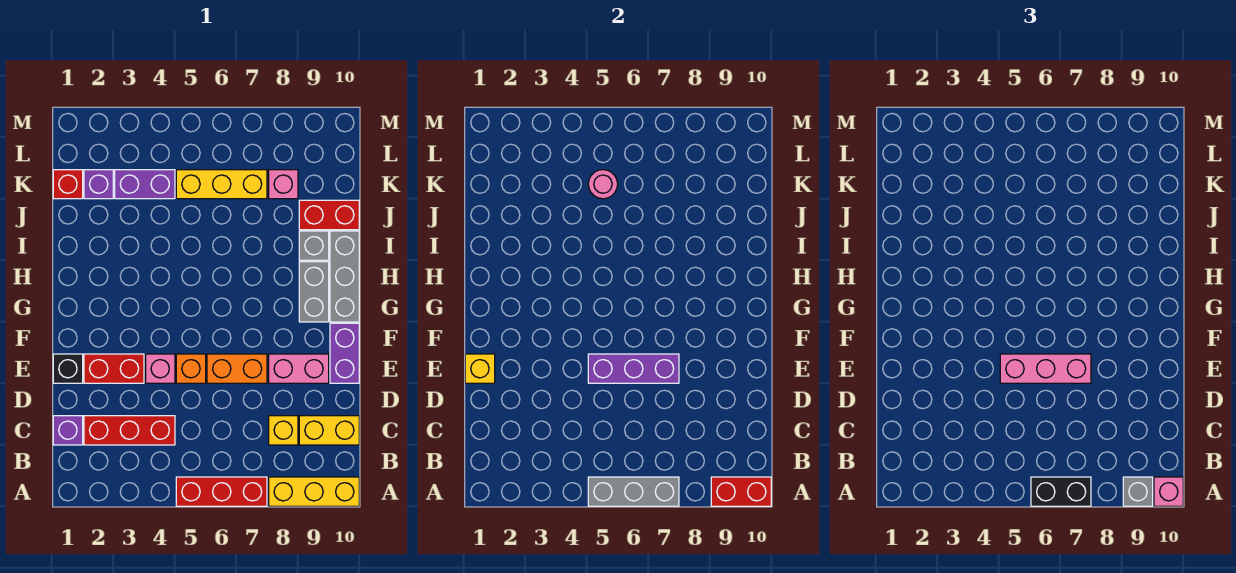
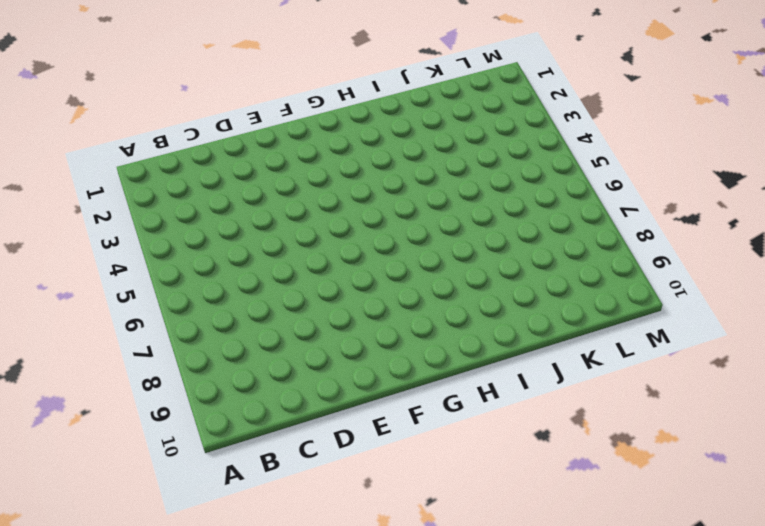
none -> red brick A5:A7 level 1
none -> yellow brick A8:A10 level 1
none -> purple brick C1 level 1
none -> red brick C2:C4 level 1

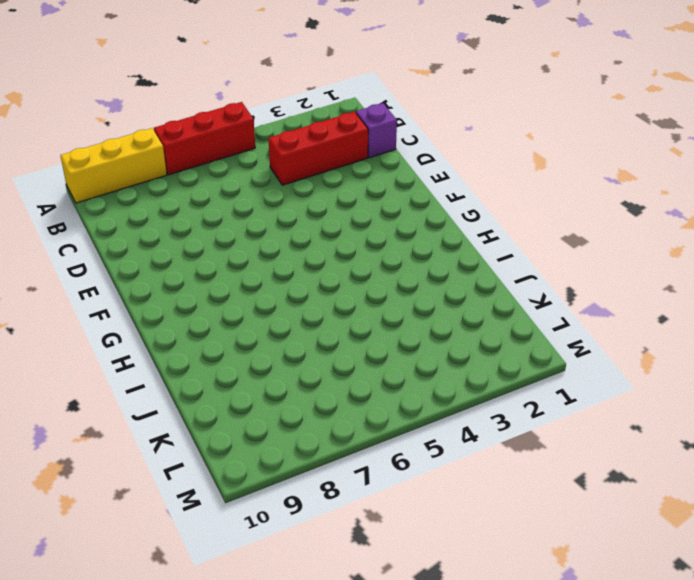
none -> yellow brick C8 level 1
none -> yellow brick C9:C10 level 1
none -> black brick E1 level 1
none -> red brick E2:E3 level 1

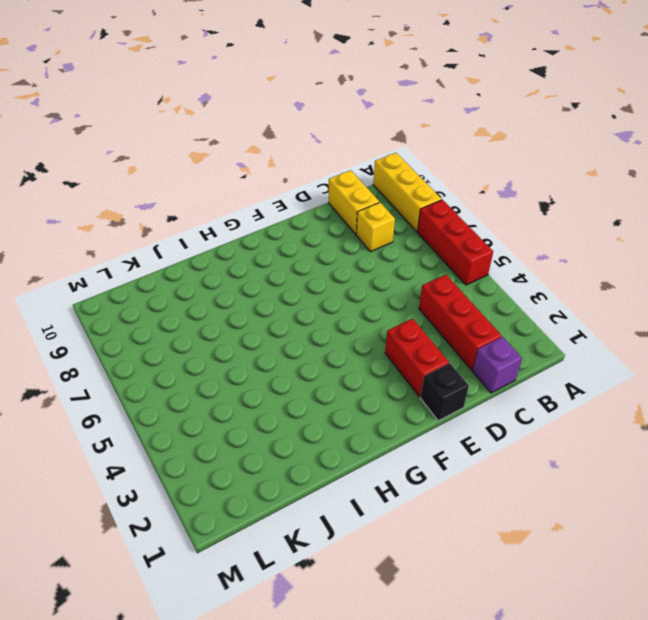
none -> pink brick E4 level 1
none -> orange brick E5 level 1
none -> orange brick E6:E7 level 1
none -> pink brick E8:E9 level 1

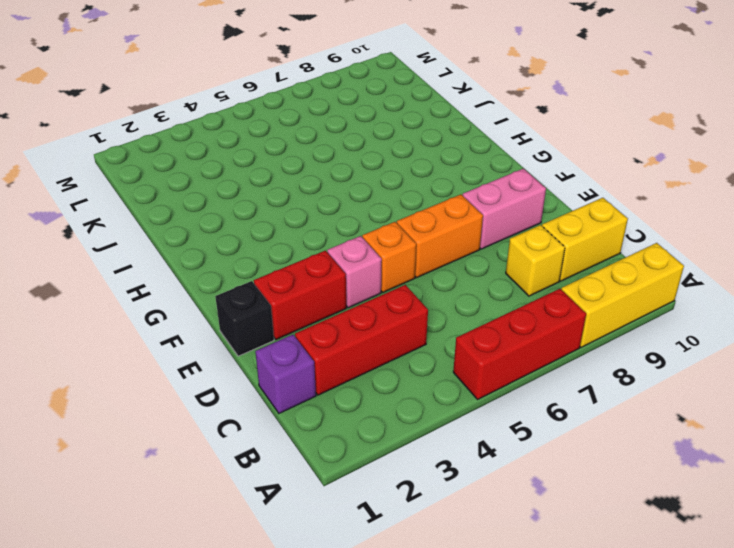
none -> purple brick E10:F10 level 1
none -> grey brick G9:H9 level 1
none -> grey brick G10:I10 level 1
none -> grey brick I9 level 1

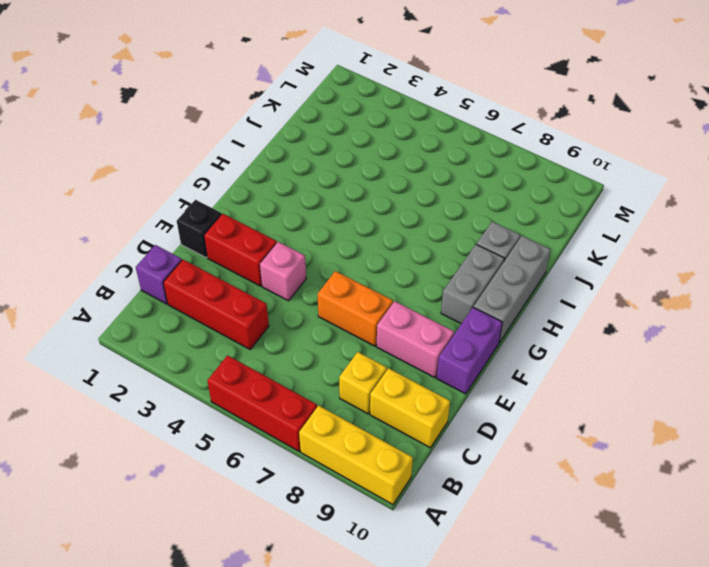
none -> orange brick E5 level 1
none -> red brick J9:J10 level 1
none -> red brick K1 level 1
none -> purple brick K2 level 1

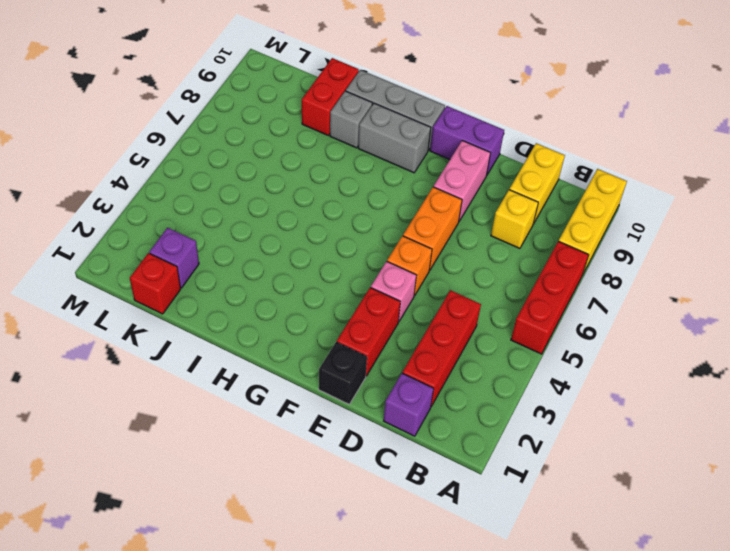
none -> purple brick K3:K4 level 1
none -> yellow brick K5:K7 level 1
none -> pink brick K8 level 1
none -> grey brick A5:A7 level 2

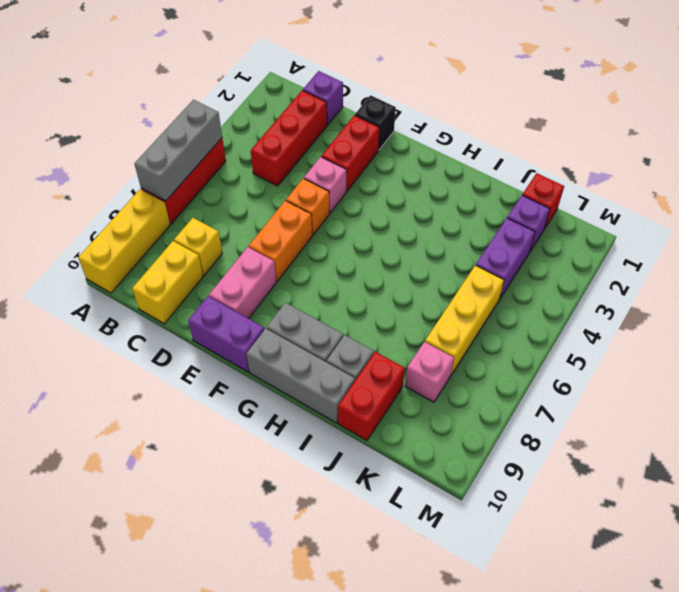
none -> red brick A9:A10 level 2
none -> yellow brick E1 level 2
none -> purple brick E5:E7 level 2
none -> pink round brick K5 level 2

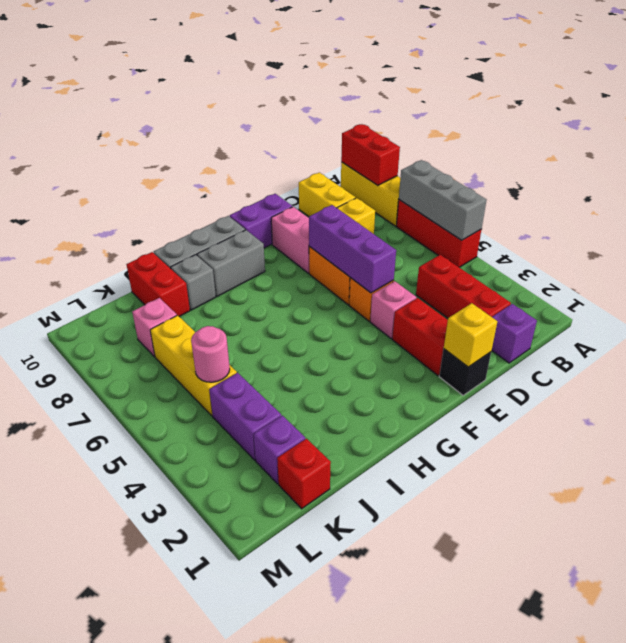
none -> black brick A6:A7 level 3
none -> grey brick A9 level 3
none -> pink brick A10 level 3
none -> pink brick E5:E7 level 3

